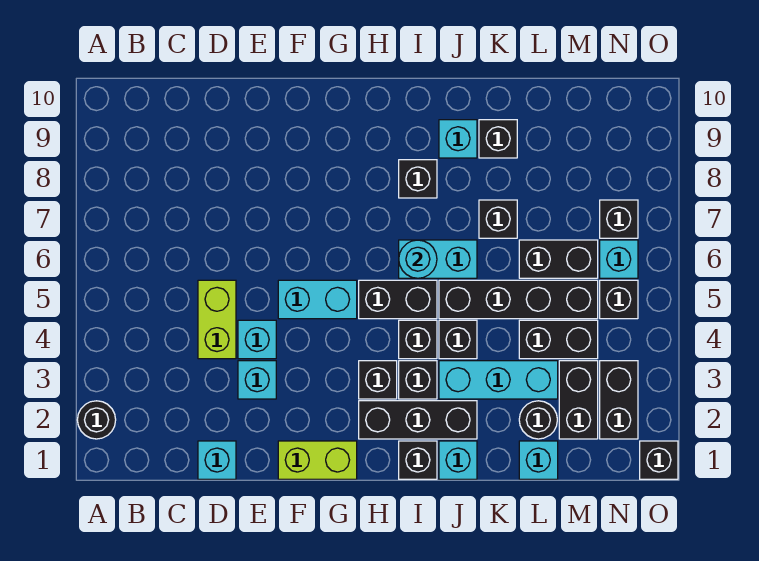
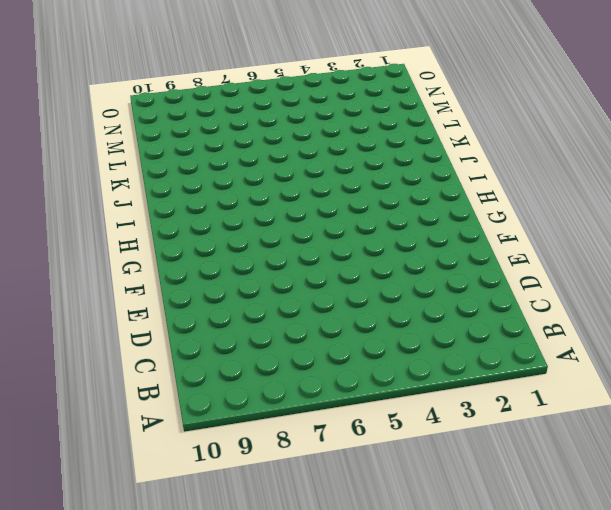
none -> black round brick A2 level 1
none -> cyan brick D1 level 1
none -> lime brick D4:D5 level 1
none -> cyan brick E3 level 1

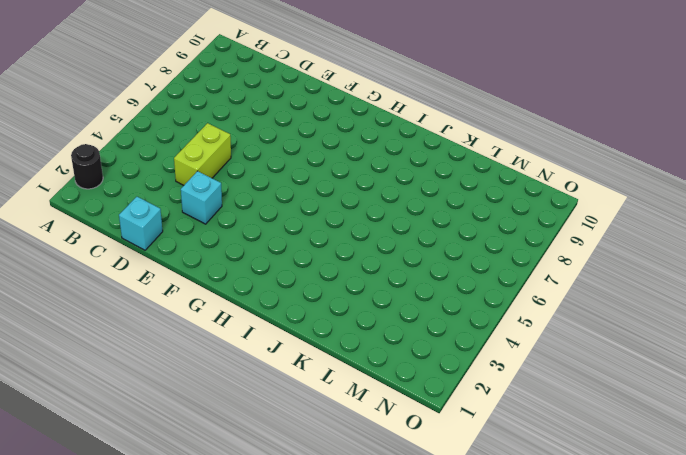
none -> cyan brick E4 level 1
none -> lime brick F1:G1 level 1
none -> cyan brick F5:G5 level 1
none -> black brick H2:J2 level 1

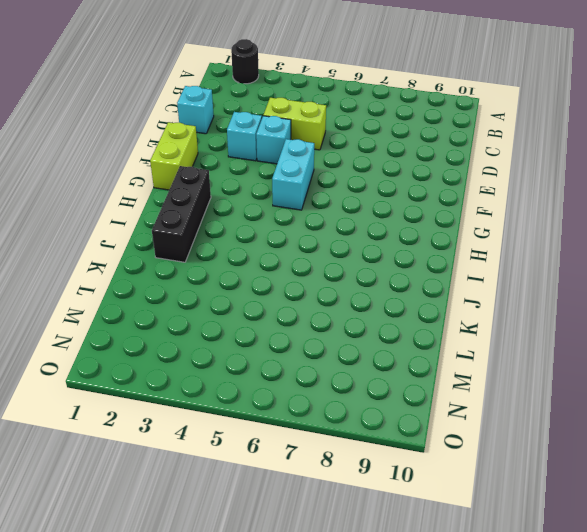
none -> black brick H3 level 1
none -> black brick H5:I5 level 1
none -> black brick I1 level 1
none -> black brick I3 level 1

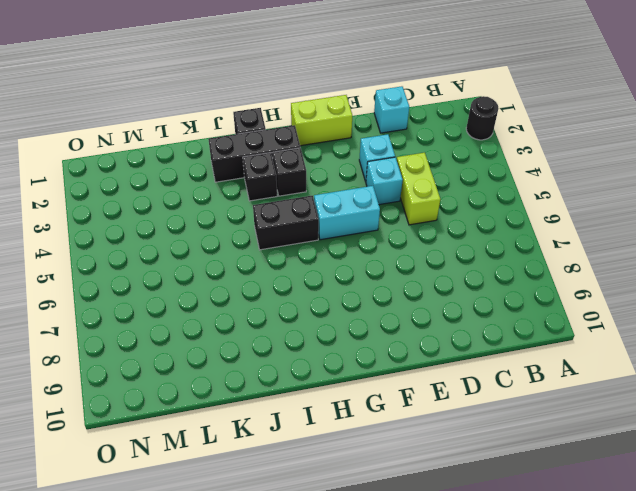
none -> black brick I4 level 1
none -> cyan brick I6:J6 level 1
none -> black brick I8 level 1
none -> cyan brick J1 level 1

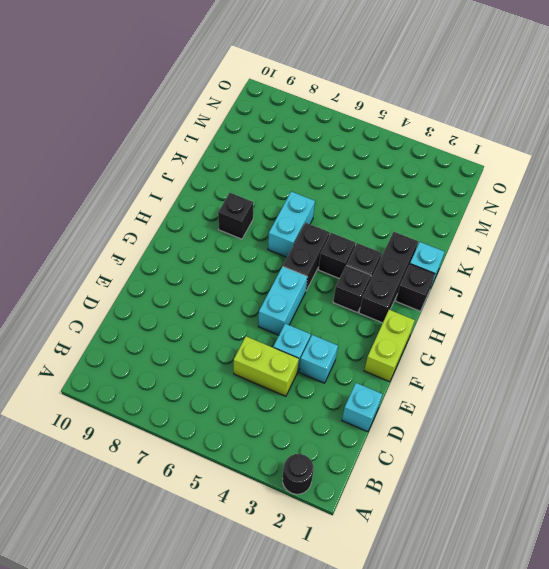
none -> cyan brick J3:L3 level 1
none -> black brick J4 level 1
none -> black brick J5:M5 level 1
none -> cyan brick J9 level 1

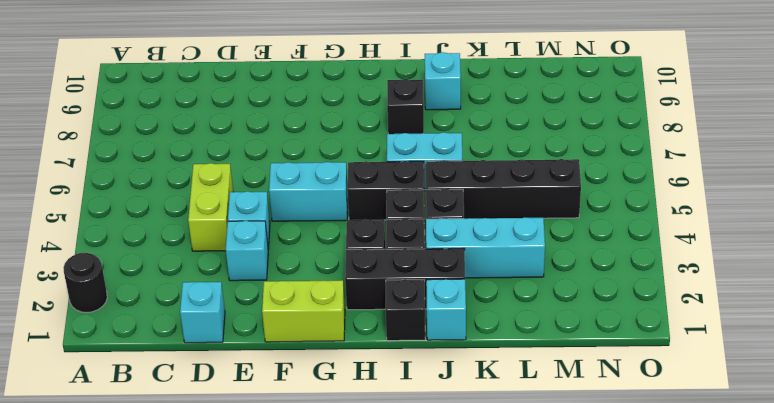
none -> black brick K7 level 1
none -> black brick K9 level 1
none -> cyan brick L1 level 1
none -> black round brick L2 level 1

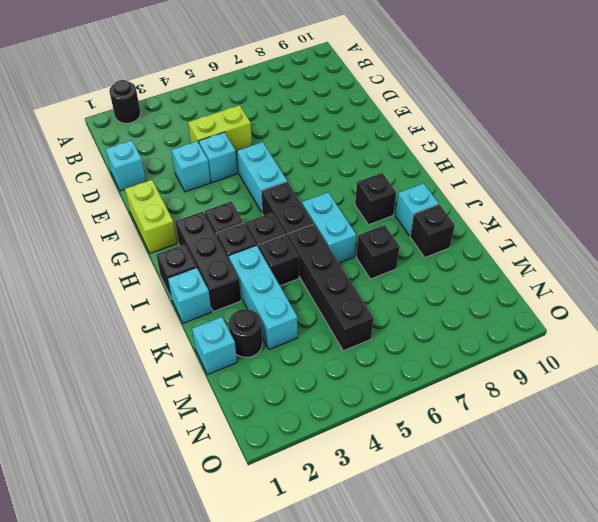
none -> black brick L4:M4 level 1
none -> black brick L6:M6 level 1
none -> black brick M2:M3 level 1
none -> black brick N2:N3 level 1

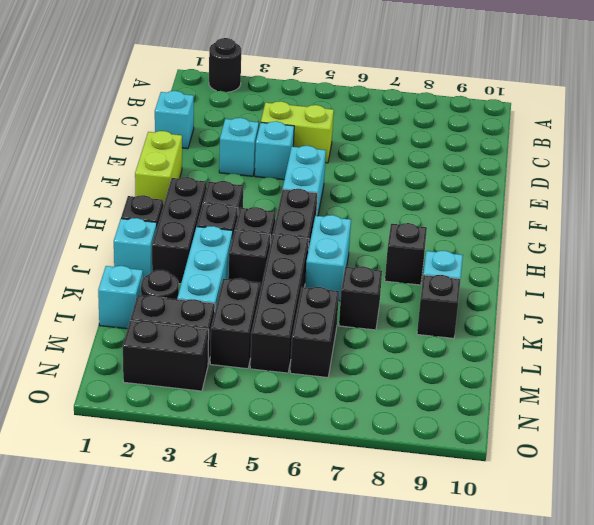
none -> black brick N5 level 1
none -> cyan brick N6 level 1
none -> black brick N7 level 1
none -> black brick O1 level 1

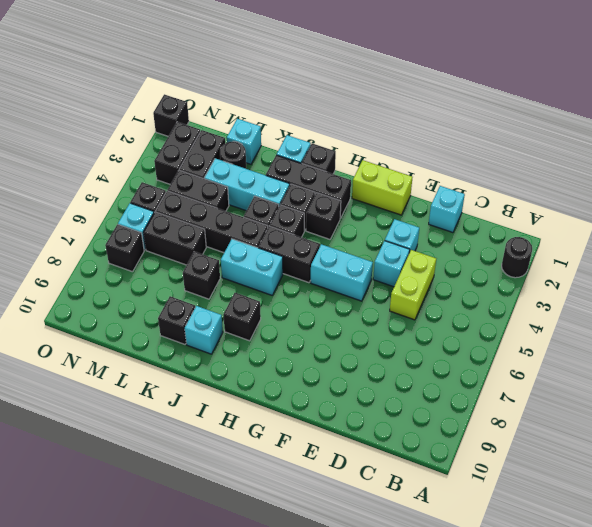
none -> cyan round brick I6 level 2

